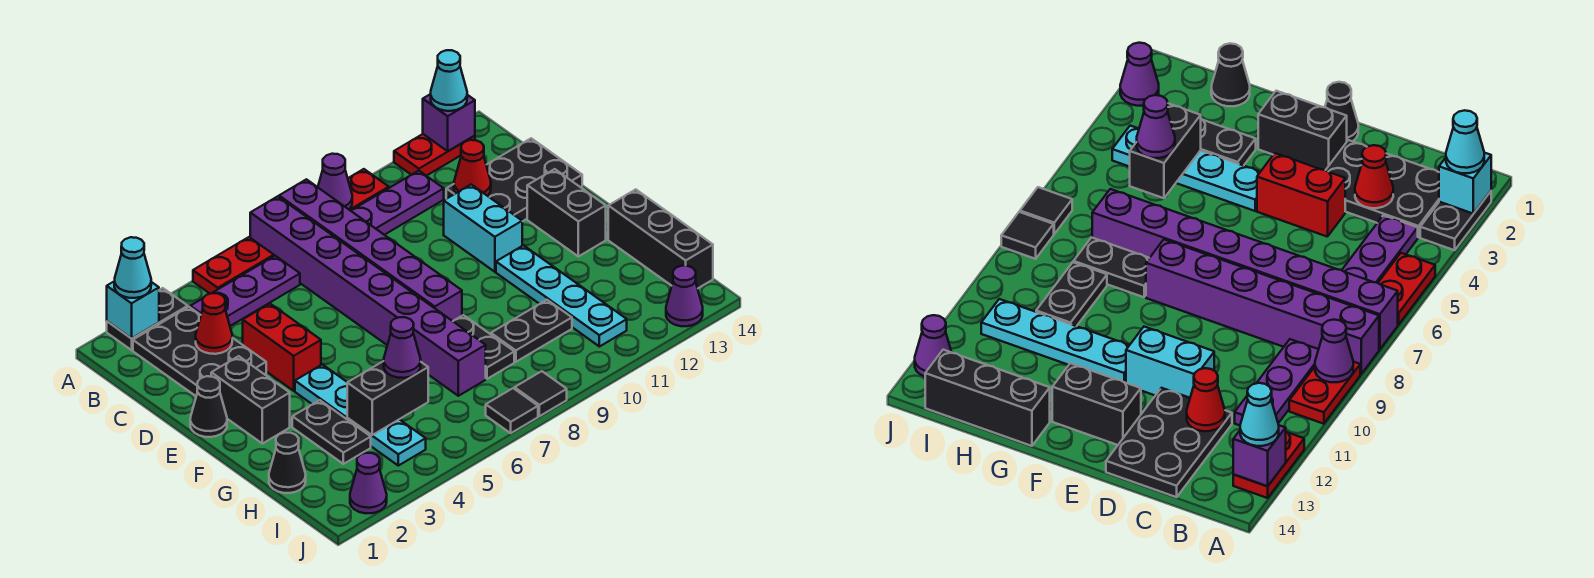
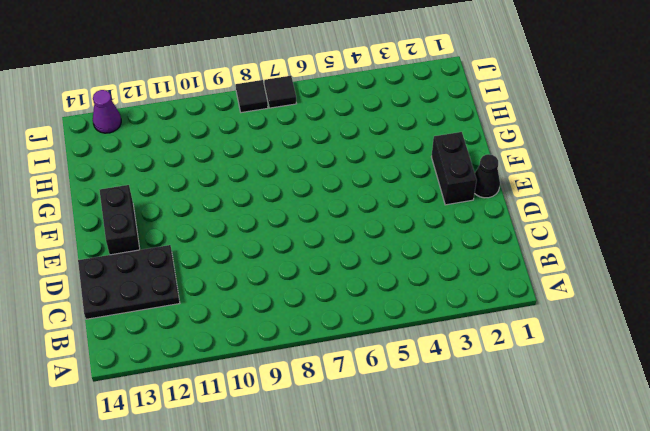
none -> black plate A2:A3 level 1
none -> red plate A5:A6 level 1
none -> purple brick A7:H7 level 1
none -> purple brick A8:F8 level 1

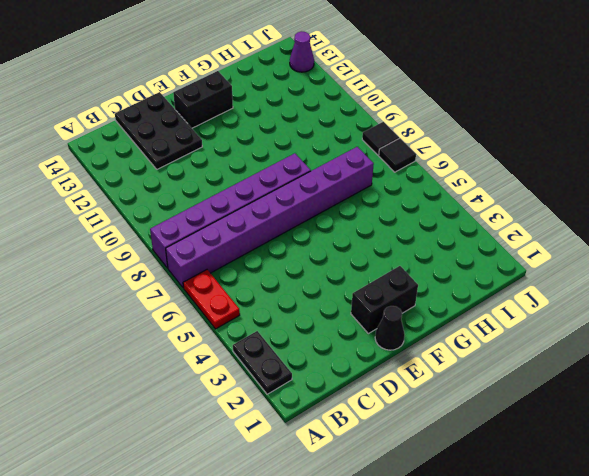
none -> red plate A9:A10 level 1
none -> red plate A12:A13 level 1
none -> black plate B2:D3 level 1
none -> purple plate B4:B6 level 1

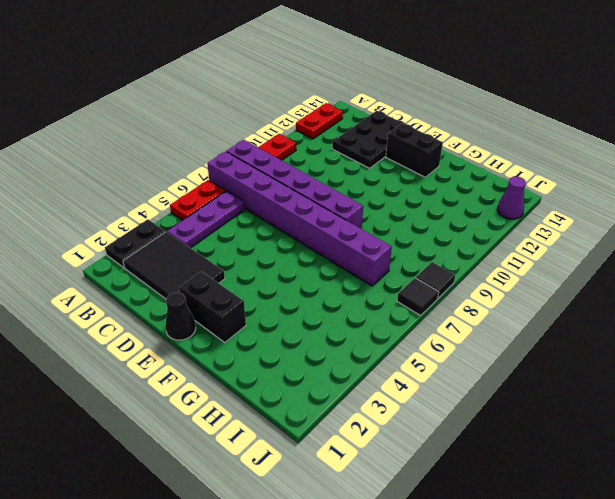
black tile B2:D3 level 1 -> black plate B2:D3 level 1
none -> purple plate B9:B11 level 1
none -> red brick D4:E4 level 1
none -> cyan brick D11:E11 level 1
none -> cyan plate F4:I4 level 1

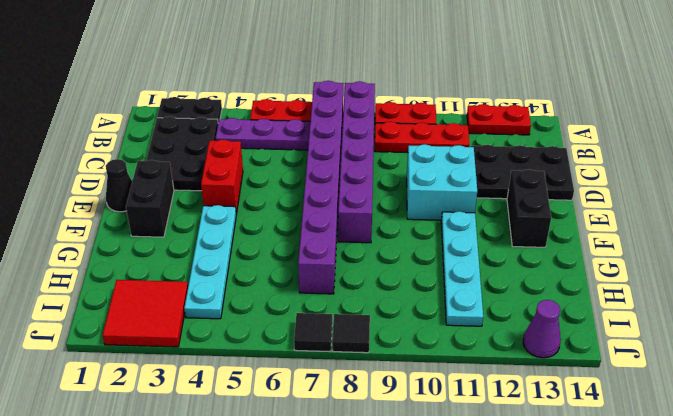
red plate B9:B11 level 1 -> purple plate B9:B11 level 1
cyan brick D10:E11 level 1 -> cyan brick D11:E11 level 1
red tile I2:J3 level 1 -> purple cone J2 level 1
none -> black plate G3:H3 level 1
none -> black plate G8:H8 level 1
none -> black brick G14:I14 level 1
none -> black cone H1 level 1

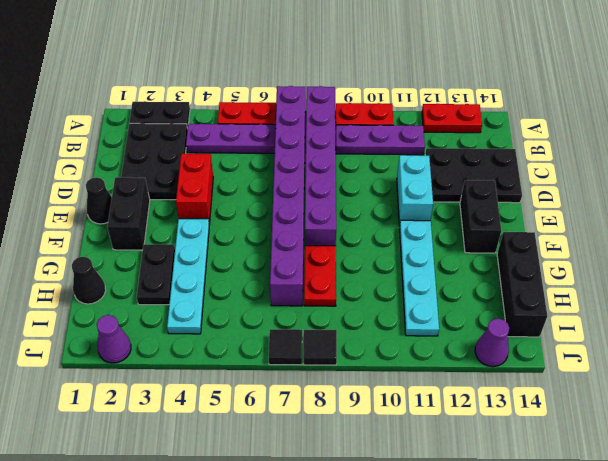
red plate G8:H8 level 1 -> black plate G8:H8 level 1
none -> black plate H9:H10 level 1
none -> cyan brick A2 level 2
none -> purple cone A9 level 2
none -> purple brick A13 level 2

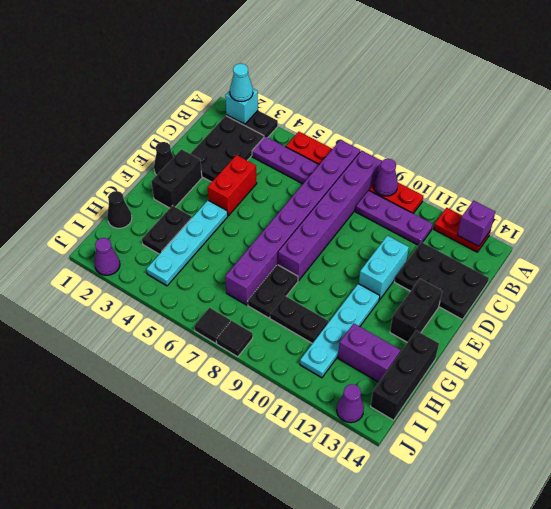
purple brick H12:H13 level 1 -> none
none -> red cone C3 level 2
none -> red cone C12 level 2
none -> black brick H4:H5 level 2
none -> cyan cone A13 level 3

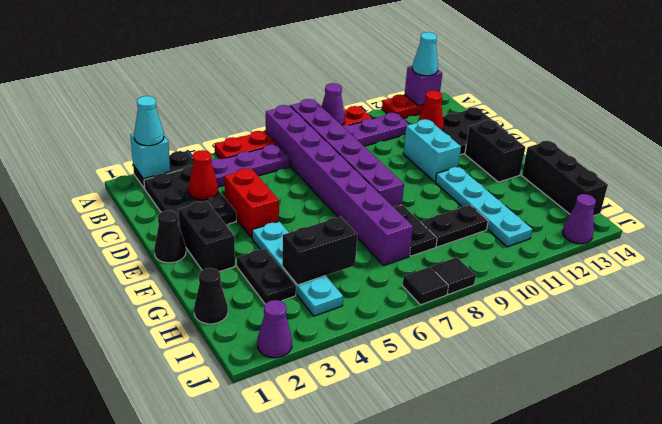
none -> purple cone H5 level 3

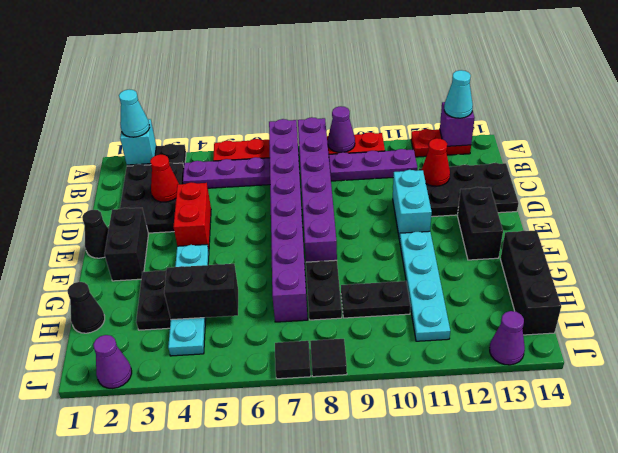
none -> purple cone H5 level 3

